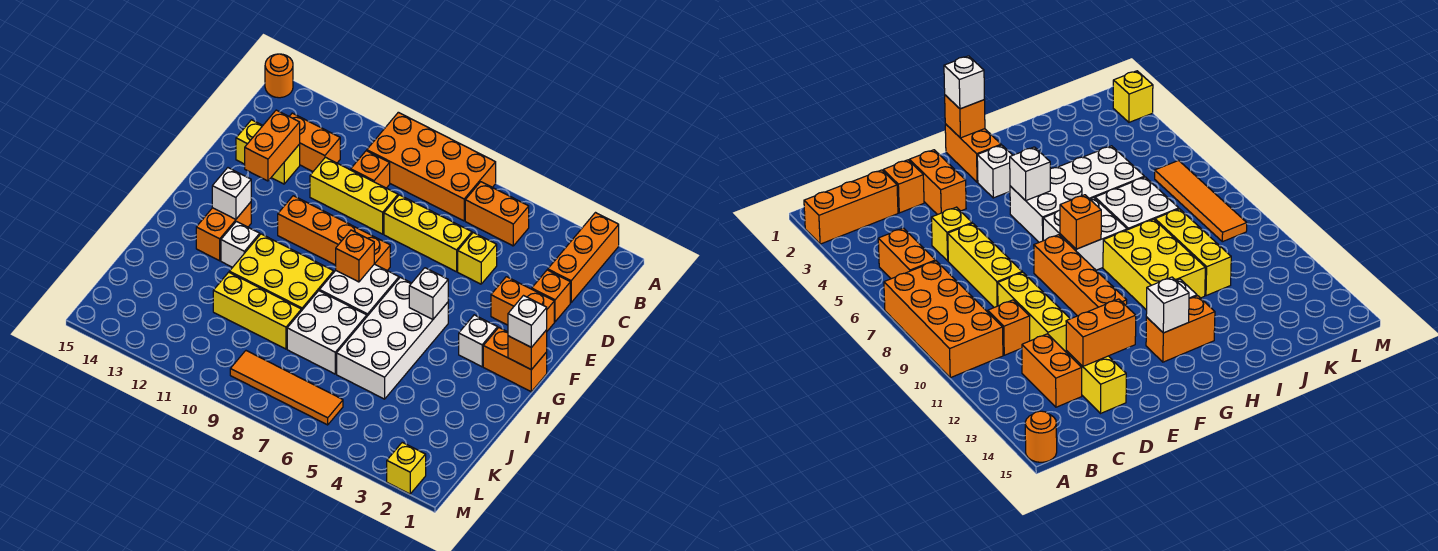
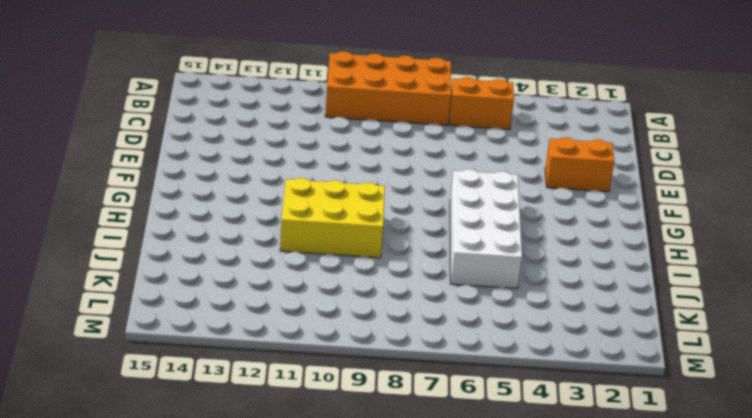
none -> orange brick A2:C2 level 1
none -> orange round brick A15 level 1
none -> orange brick C10 level 1
none -> orange brick C12:C13 level 1

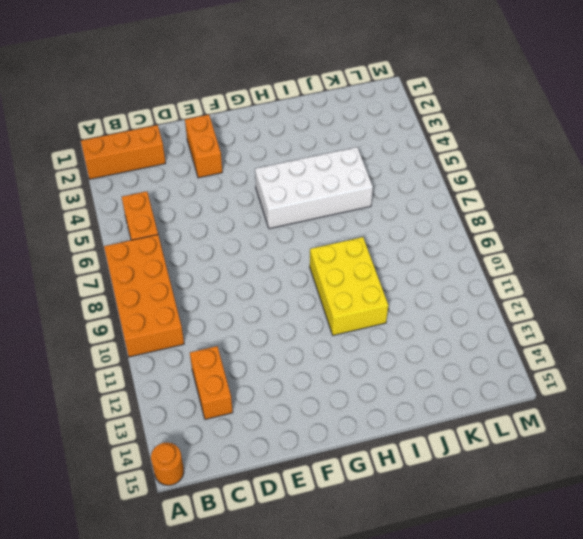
none -> orange brick C10 level 1
none -> orange brick D2 level 1
none -> yellow brick D5 level 1
none -> yellow brick D6:D8 level 1

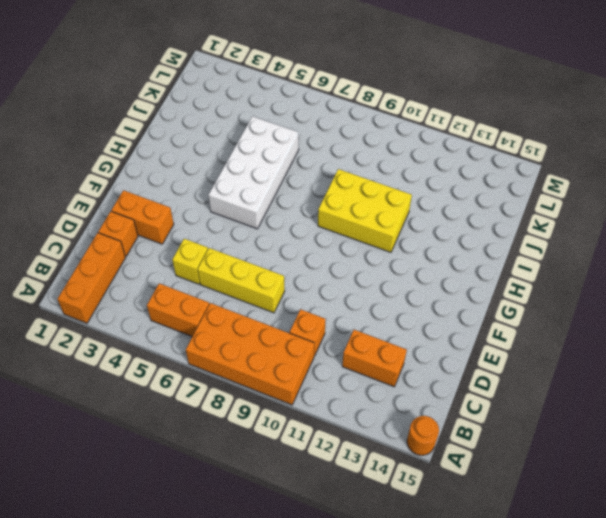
none -> yellow brick D9:D11 level 1
none -> yellow brick D13:D14 level 1
none -> orange brick F8:F11 level 1
none -> orange brick G1:G2 level 1

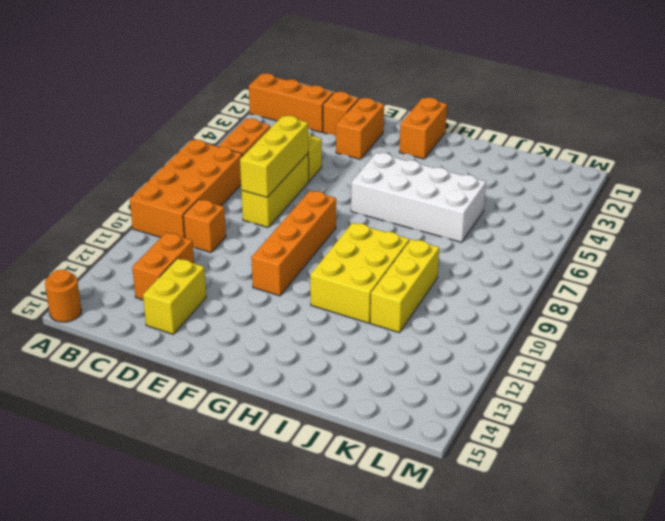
yellow brick D6:D8 level 2 -> yellow brick D9:D11 level 1
none -> white brick G3 level 1
none -> white brick G7:H8 level 1
none -> orange brick G13:H13 level 1
none -> white brick H12 level 1

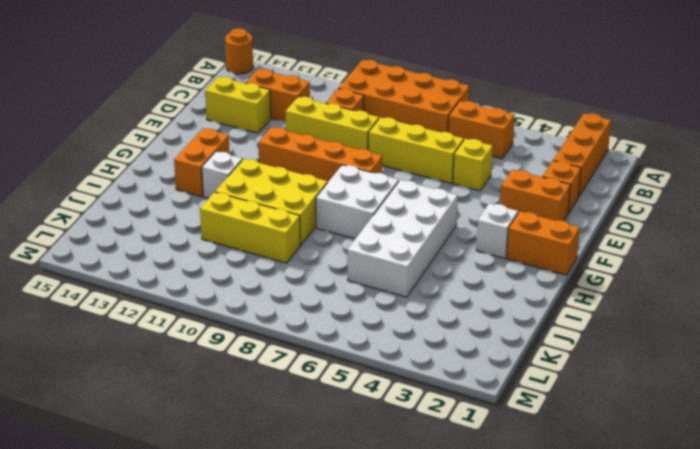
none -> white brick I7:J8 level 1
none -> orange tile L6:L9 level 1
none -> yellow brick M2 level 1
none -> orange brick D13:E13 level 2

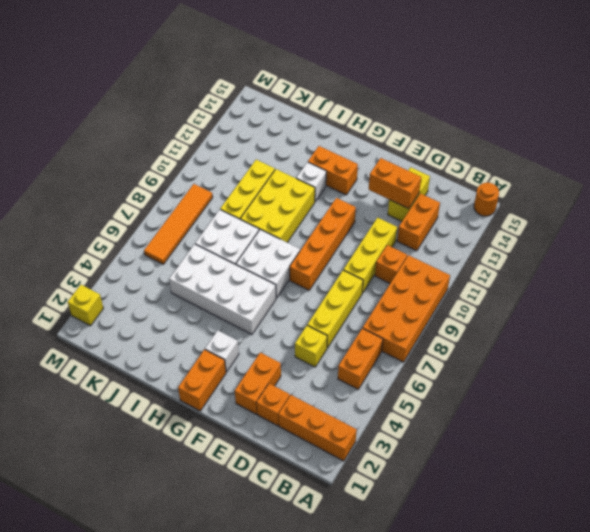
none -> orange brick G1 level 2
none -> white brick G5 level 2
none -> orange brick G8 level 2
none -> white brick G13 level 2

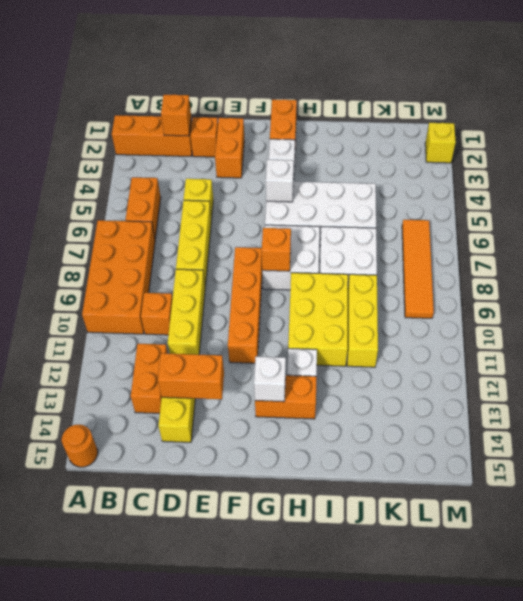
orange brick C2 level 2 -> orange brick G1 level 2
none -> white brick G1 level 3

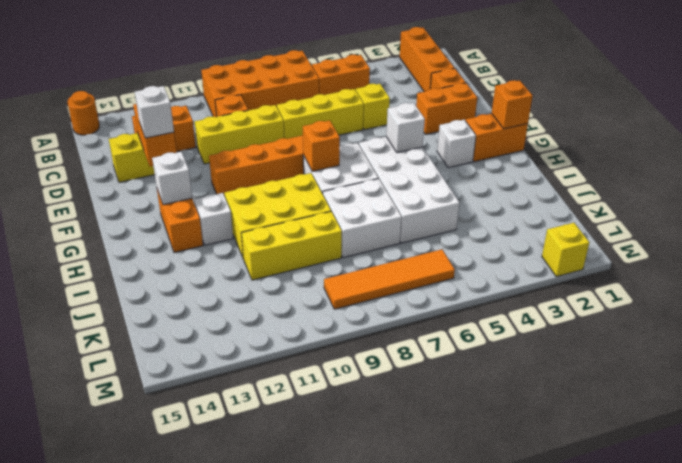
white brick E13 level 3 -> white brick G1 level 3

